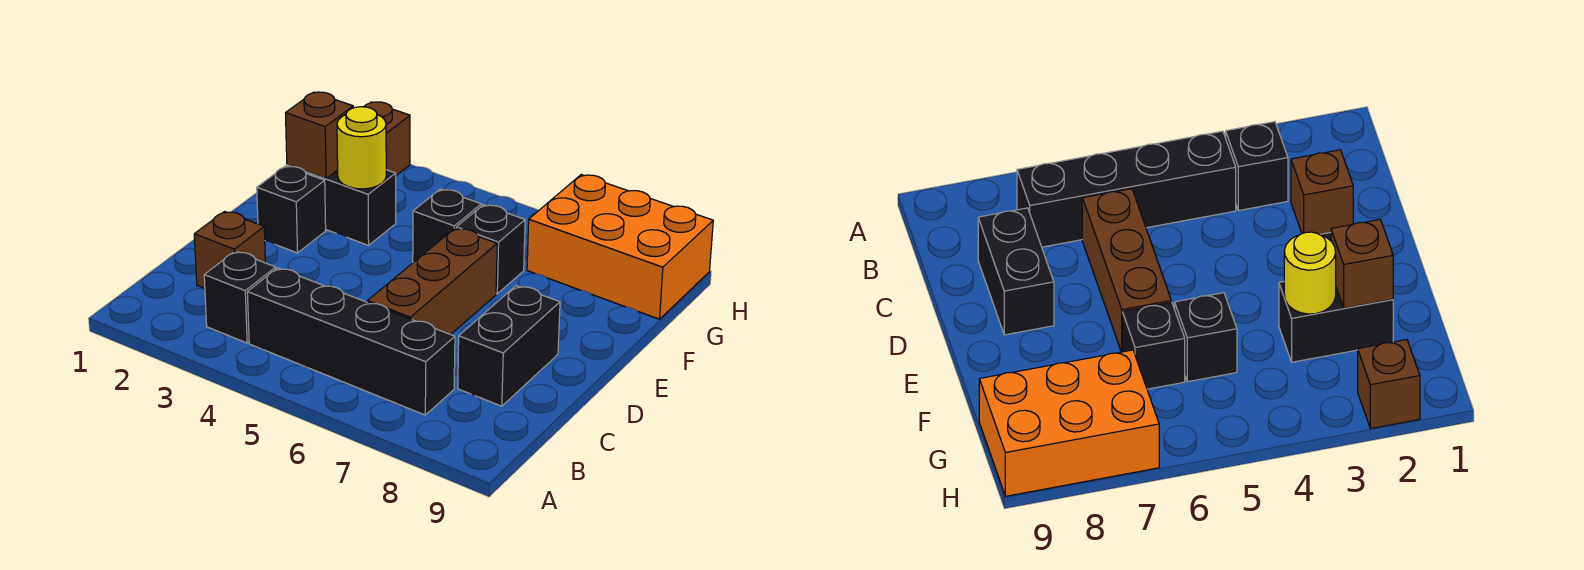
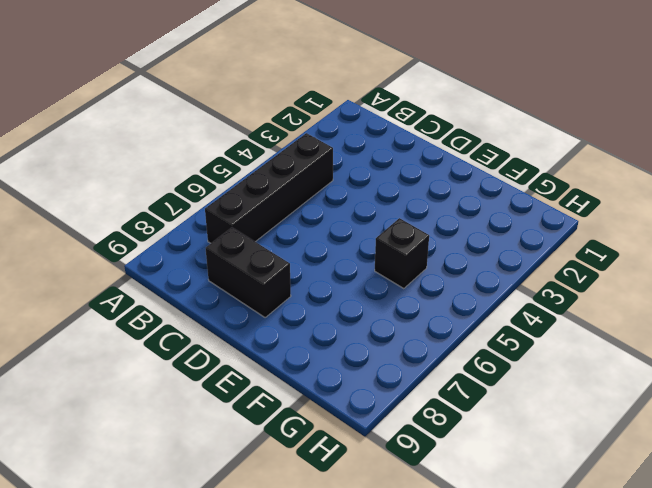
none -> black brick B3 level 1
none -> brown brick C2 level 1
none -> brown brick C6:E6 level 1

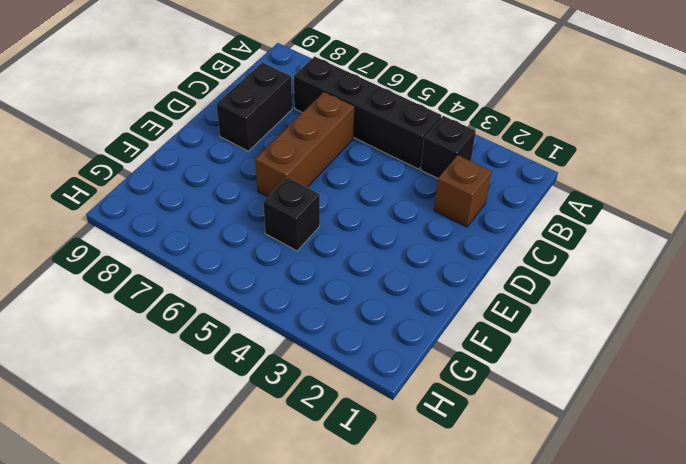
none -> black brick E2 level 1
none -> black brick F2:F3 level 1
none -> black brick F6 level 1

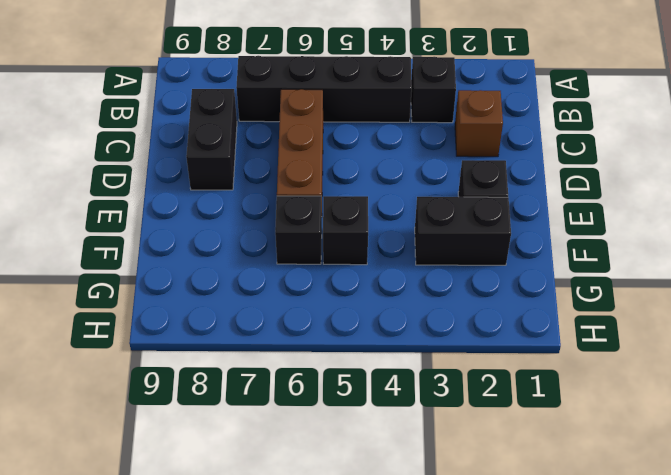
none -> orange brick G7:H9 level 1
none -> brown brick H2 level 1
none -> brown brick F2 level 2

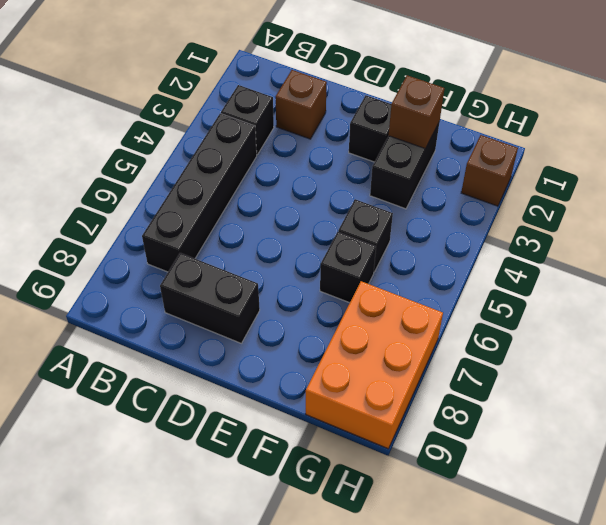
none -> brown brick C6:E6 level 1
none -> yellow round brick F3 level 2

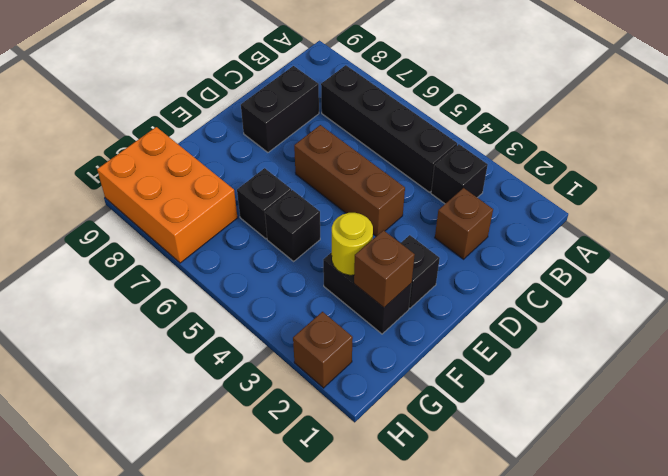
brown brick D4:D6 level 1 -> brown brick C6:E6 level 1

